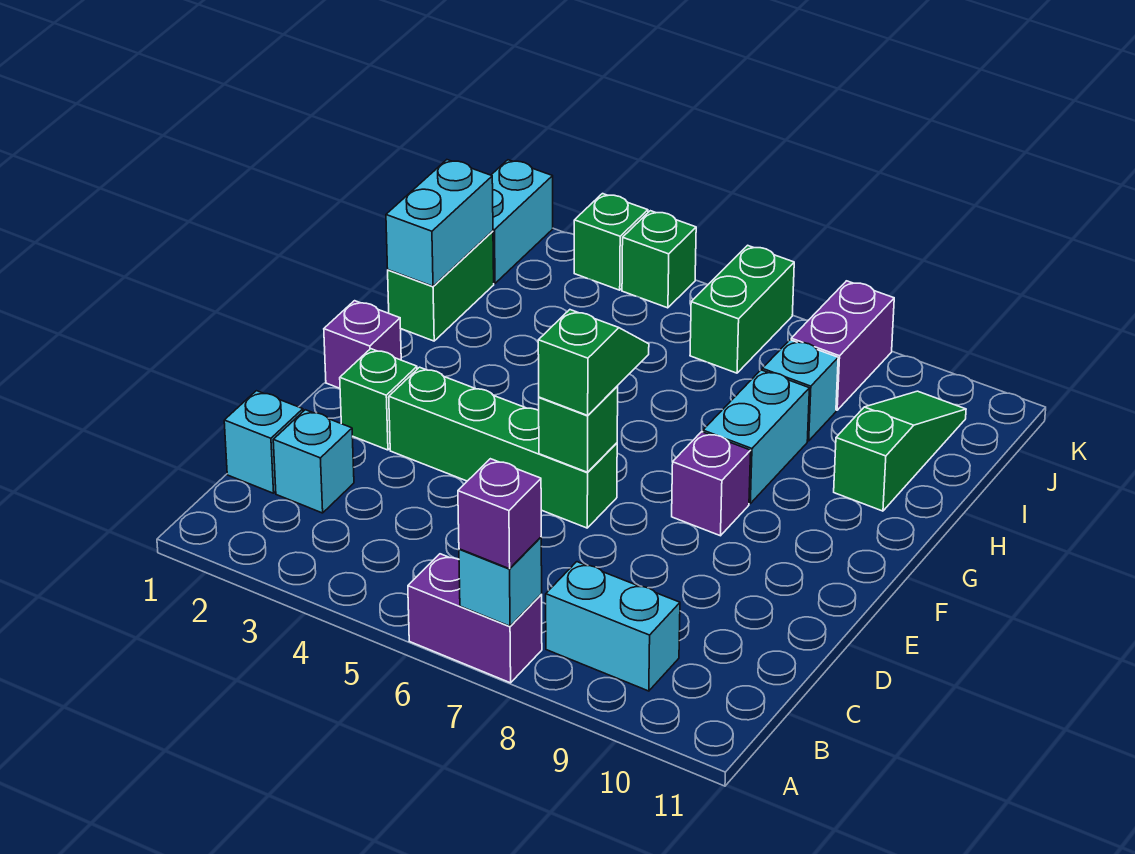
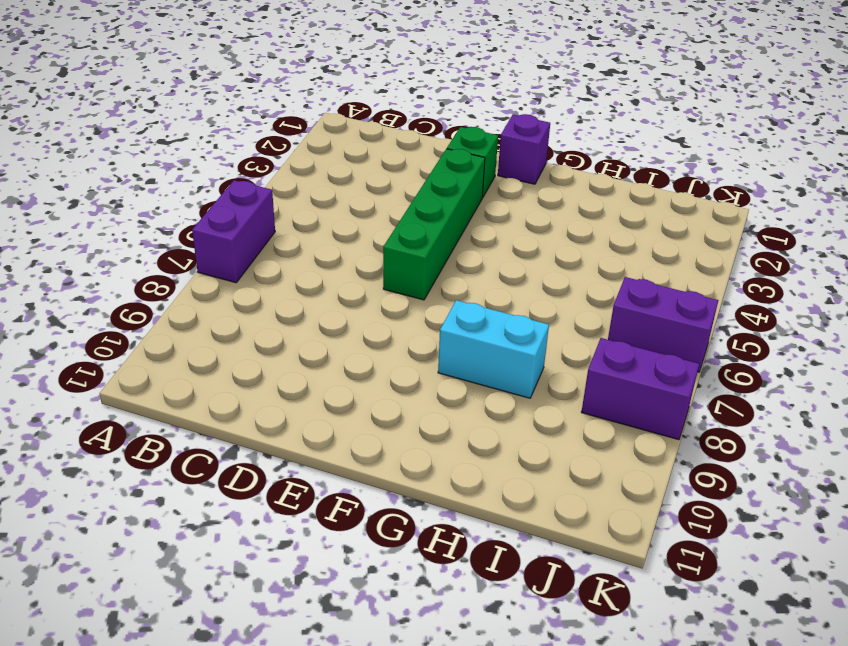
purple brick J6:K6 level 1 -> green brick J6:K6 level 1
none -> cyan brick B8:B9 level 1
none -> cyan brick C1 level 1
none -> cyan brick C2 level 1

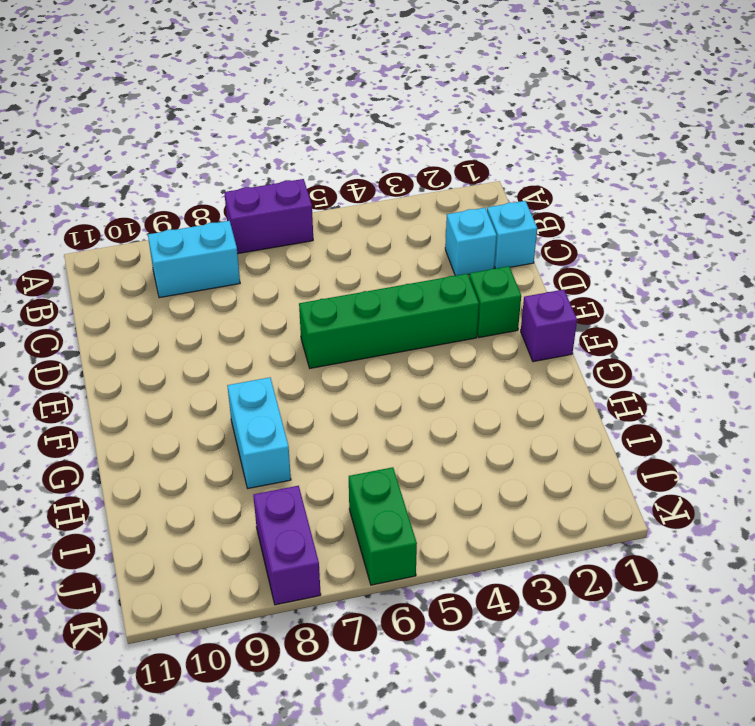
none -> purple brick F8 level 1
none -> green brick H1:I1 level 1
none -> green slope H10:J10 level 1 top H

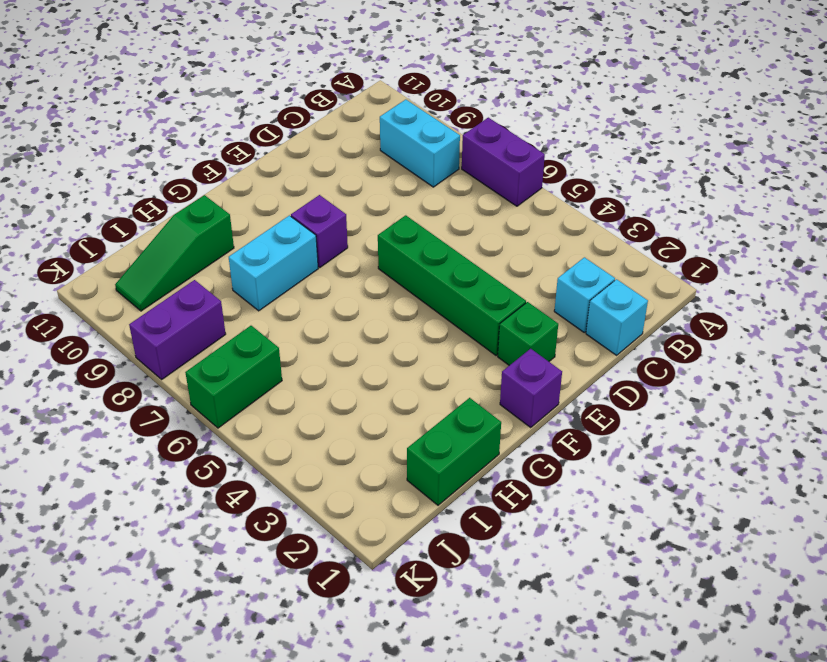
none -> cyan brick I8 level 1
none -> cyan brick J1:K1 level 1
none -> green brick K3 level 1

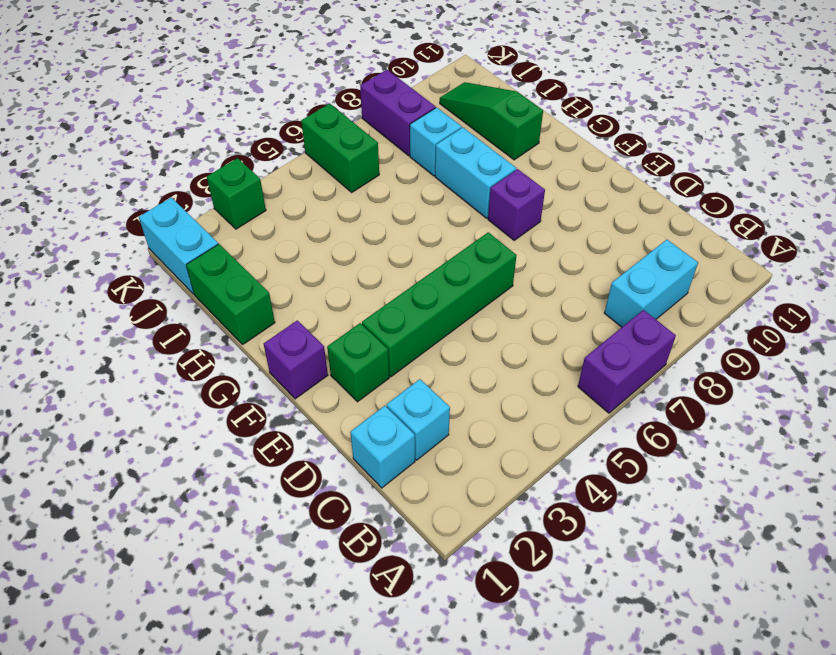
none -> green brick K4 level 1
none -> cyan brick A7 level 2
none -> green brick E6 level 2

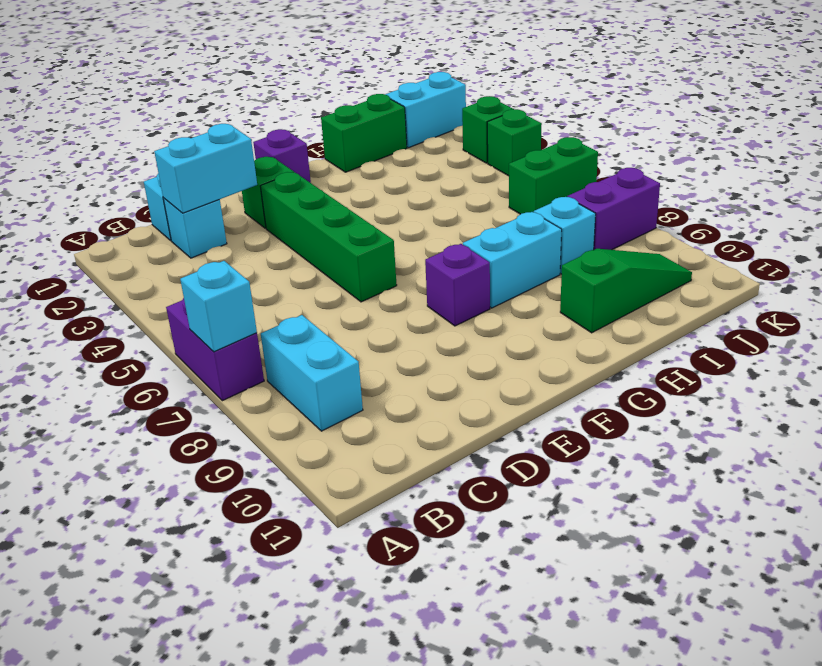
cyan brick C2:D2 level 2 -> cyan brick H1:I1 level 2
none -> green brick E6 level 2
none -> purple brick A7 level 3
none -> green slope E6:F6 level 3 top E

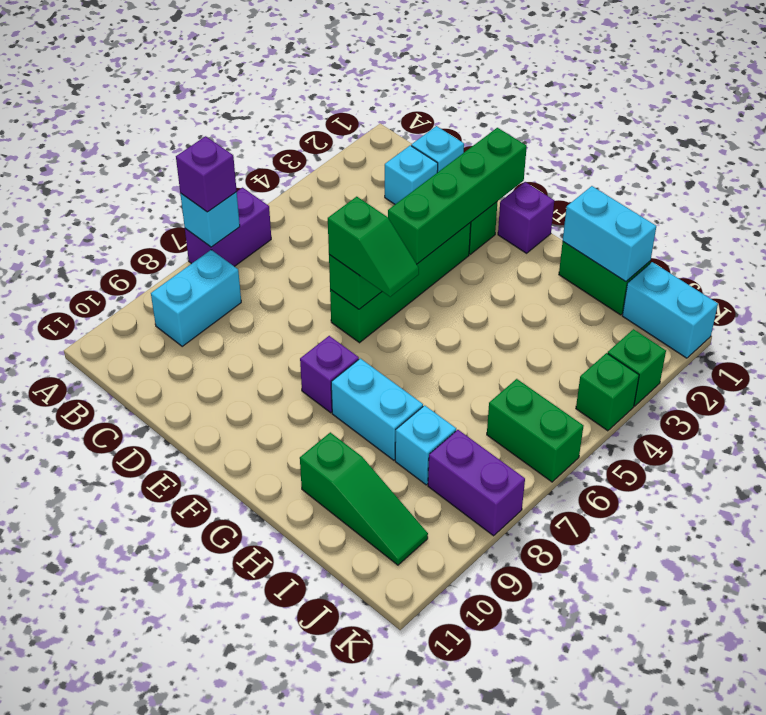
green brick E1:E4 level 2 -> none

